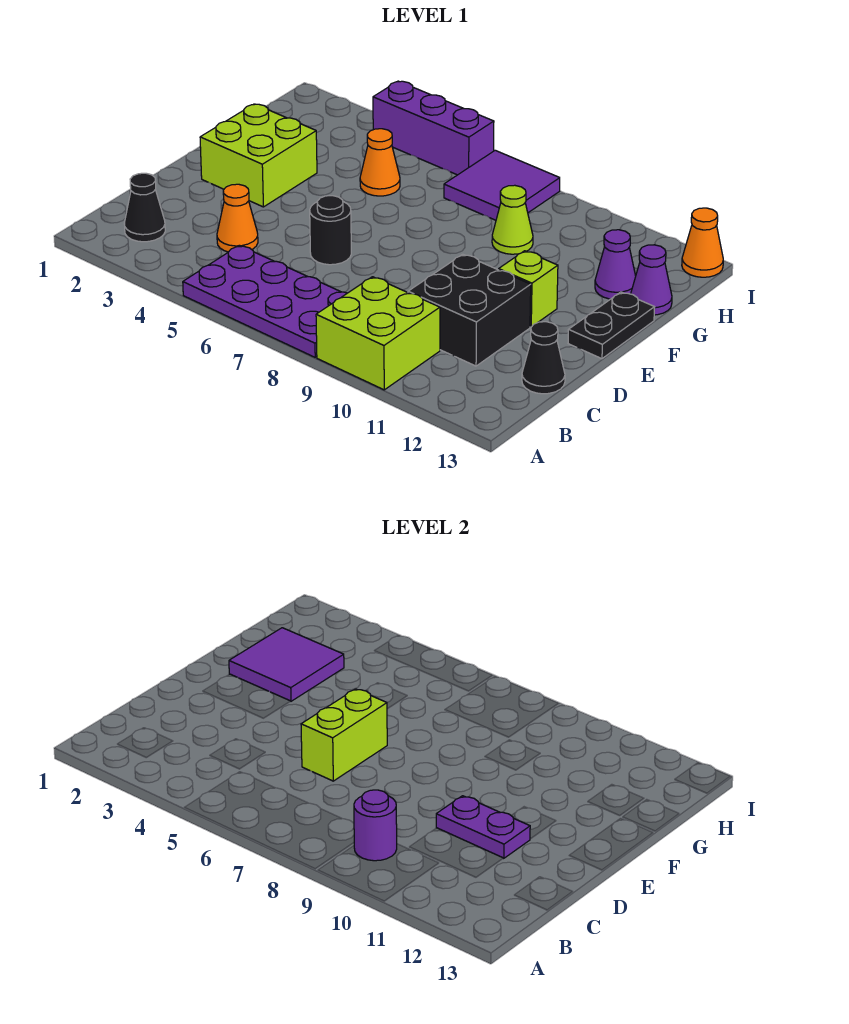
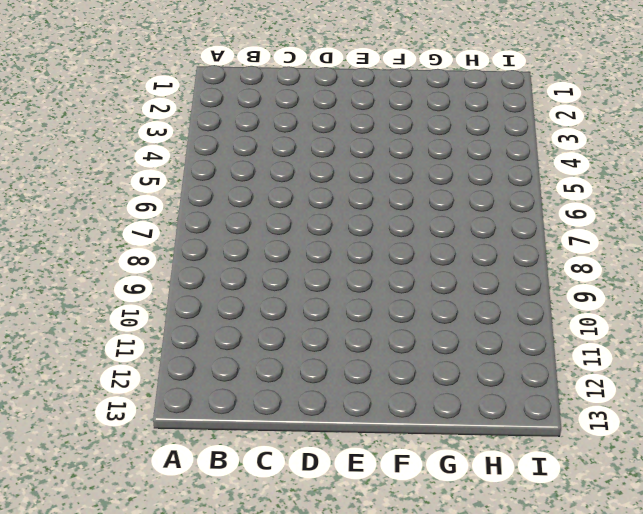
none -> purple plate A5:B8 level 1
none -> lime brick A9:B10 level 1
none -> black cone B2 level 1

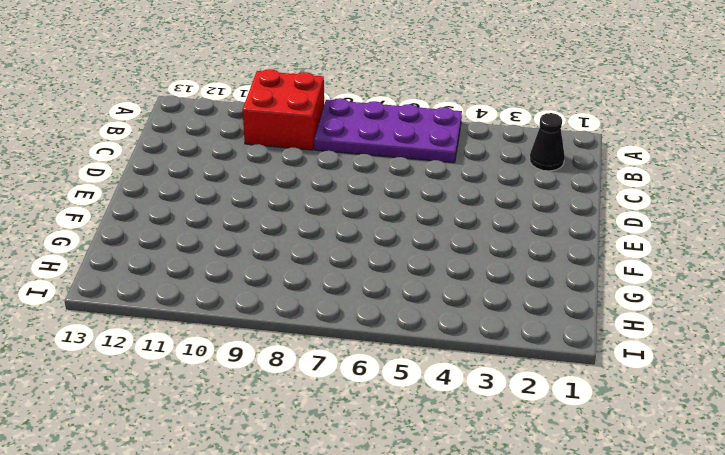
red brick A9:B10 level 1 -> lime brick A9:B10 level 1
none -> orange cone C4 level 1
none -> black brick C10:D11 level 1
none -> black cone C13 level 1

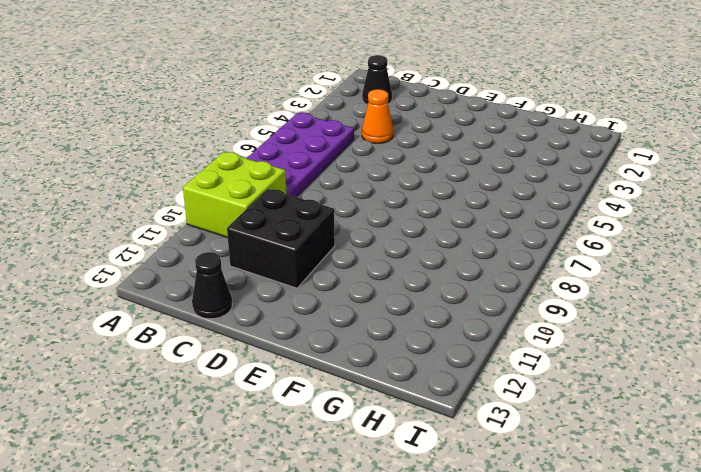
none -> black round brick D6 level 1
none -> lime brick E2:F3 level 1
none -> lime brick E11 level 1

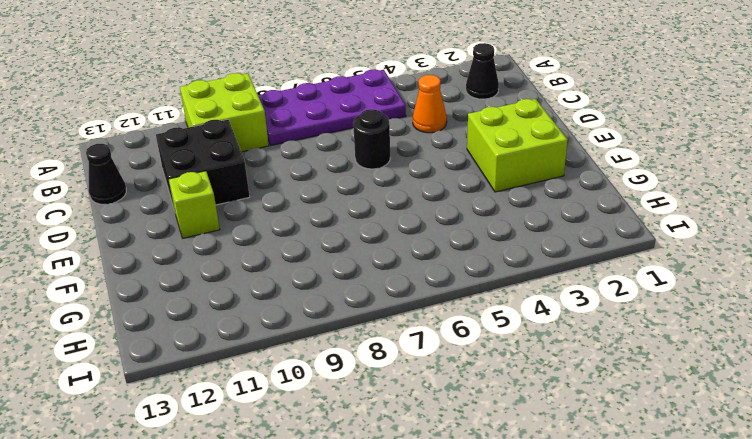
none -> black plate E13:F13 level 1
none -> orange cone G5 level 1
none -> lime cone G9 level 1

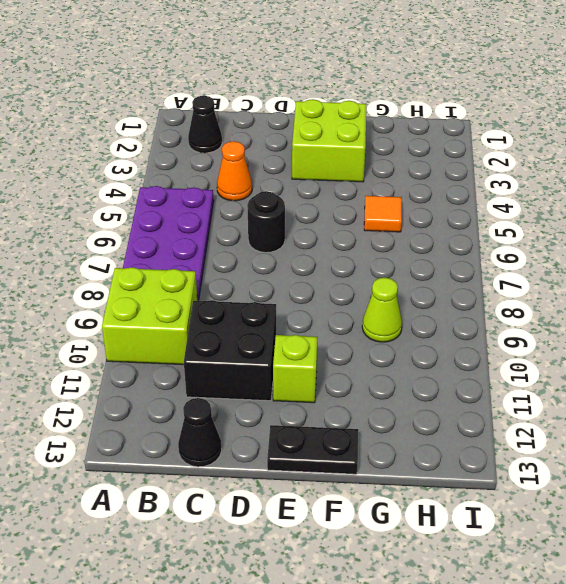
orange tile G5 level 1 -> orange cone G5 level 1
none -> purple cone G12 level 1
none -> purple cone G13 level 1
none -> purple tile H7:I8 level 1

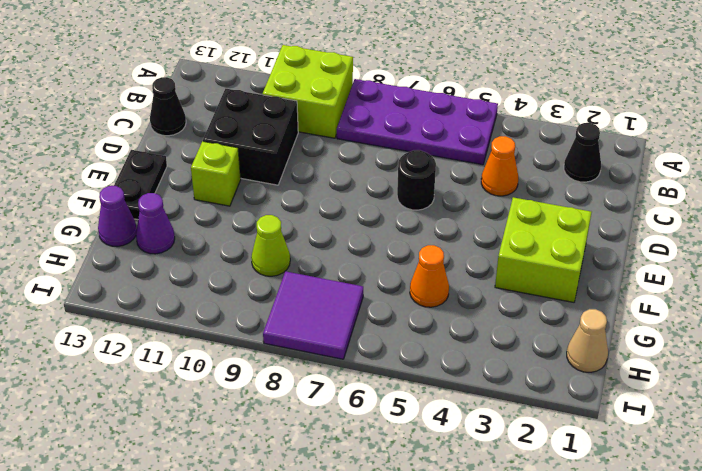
tan cone H1 level 1 -> none
none -> purple brick I4:I6 level 1
none -> orange cone I13 level 1
none -> purple round brick B9 level 2

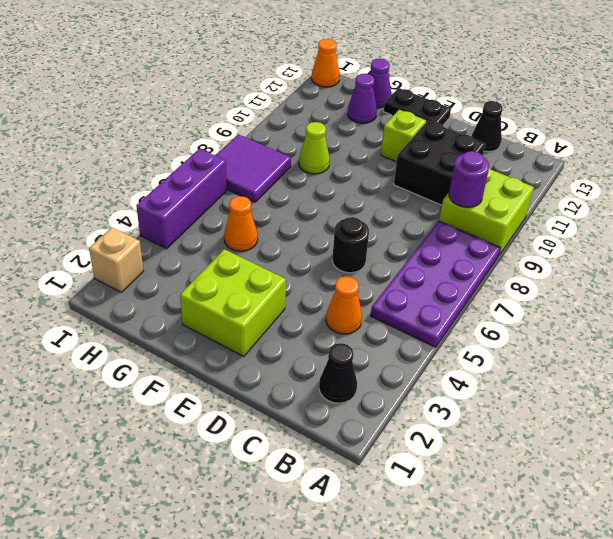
tan brick I2 level 1 -> none
none -> lime brick D6:E6 level 2
none -> purple plate D10:D11 level 2
none -> purple tile F2:G3 level 2

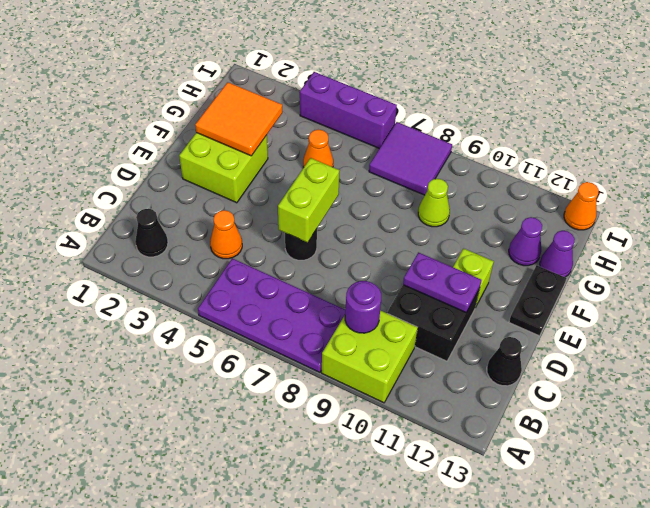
orange tile F2:G3 level 2 -> purple tile F2:G3 level 2

